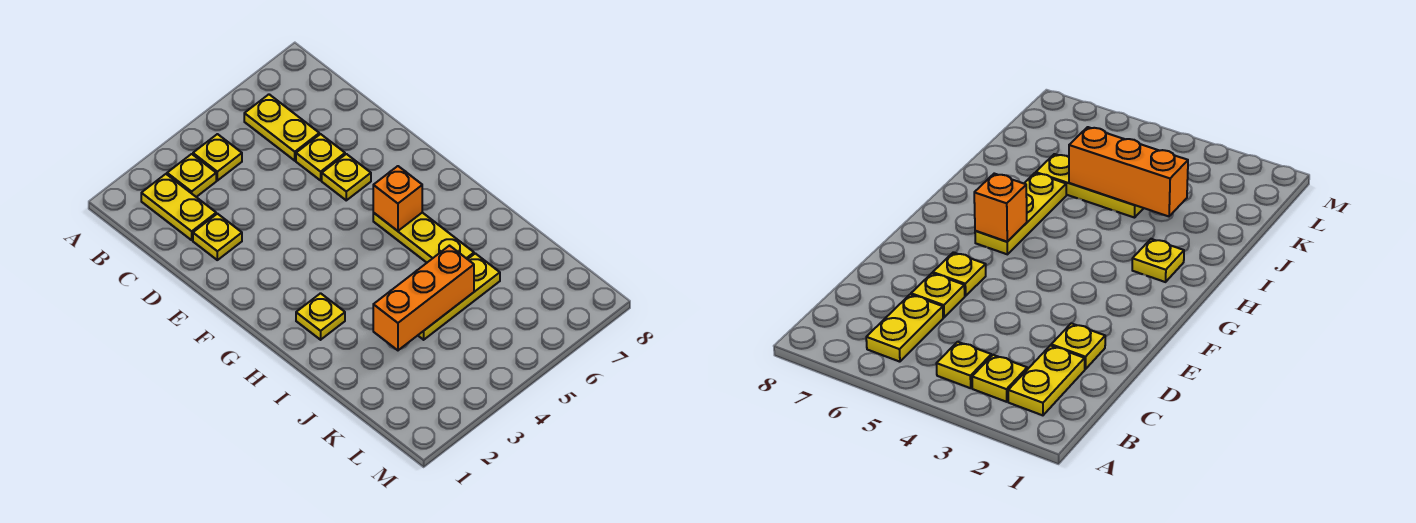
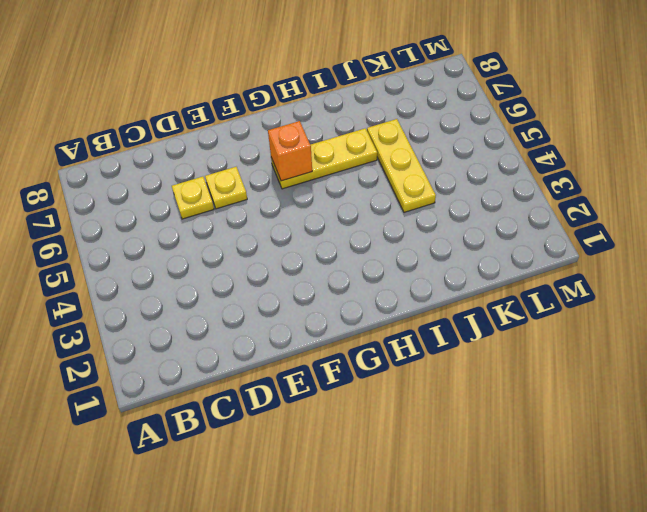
none -> yellow plate B2:C2 level 1
none -> yellow plate B3 level 1
none -> yellow plate B4 level 1

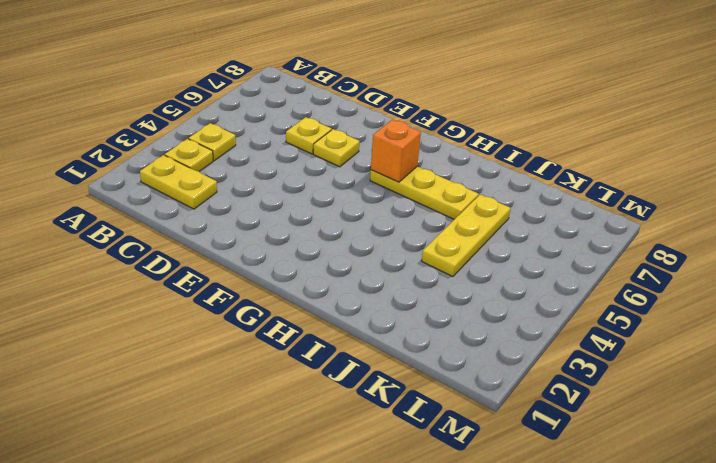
none -> yellow plate B6:C6 level 1
none -> yellow plate D2 level 1
none -> yellow plate H2 level 1

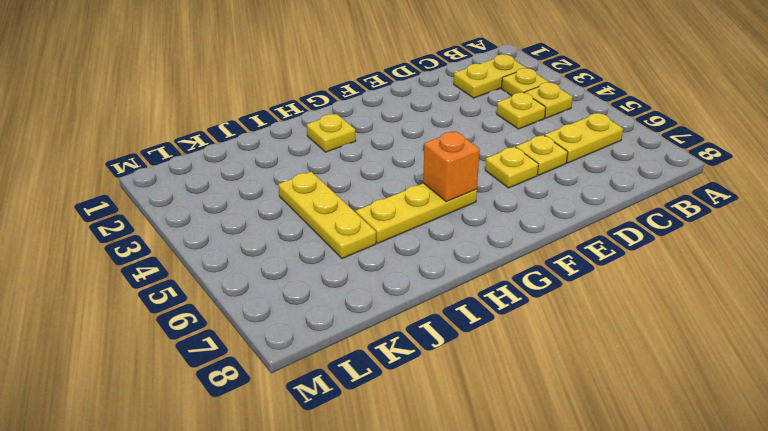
yellow plate C4 level 1 -> yellow plate D2 level 1
none -> orange brick J3:J5 level 2

